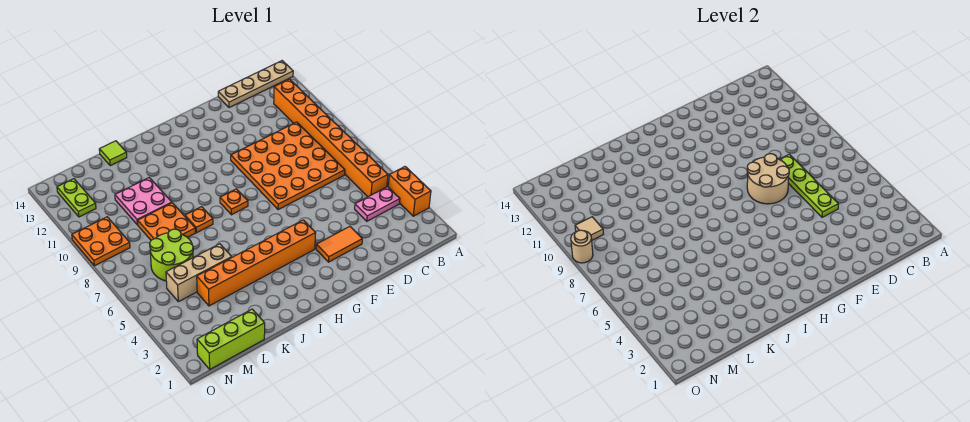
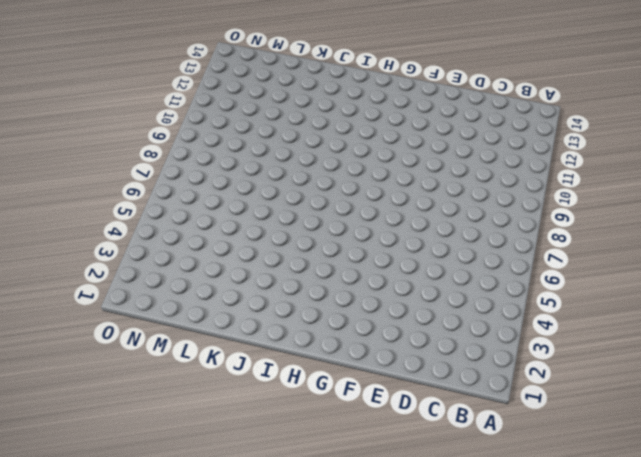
none -> orange brick A3:A4 level 1
none -> tan plate A14:D14 level 1
none -> pink plate B4:C4 level 1

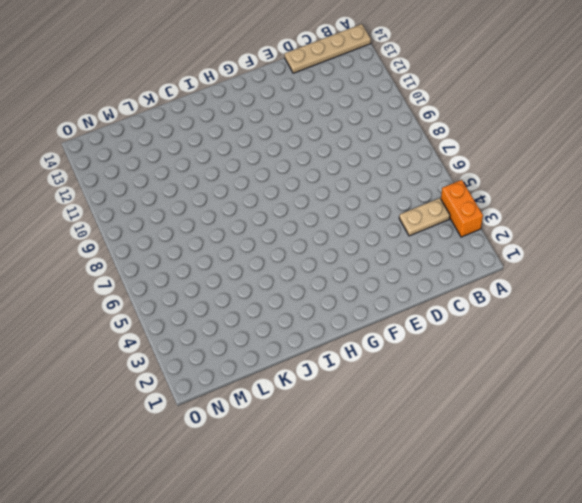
tan plate B4:C4 level 1 -> pink plate B4:C4 level 1
none -> orange brick B5:B12 level 1
none -> orange plate C7:F10 level 1
none -> orange tile E3:F3 level 1

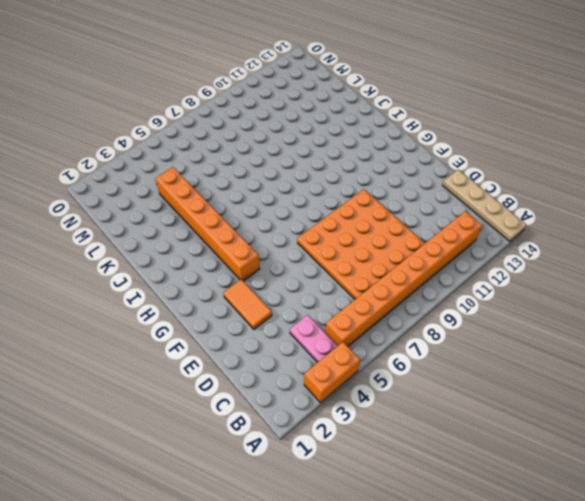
none -> orange plate H8 level 1
none -> orange plate J8 level 1
none -> tan brick K5:M5 level 1

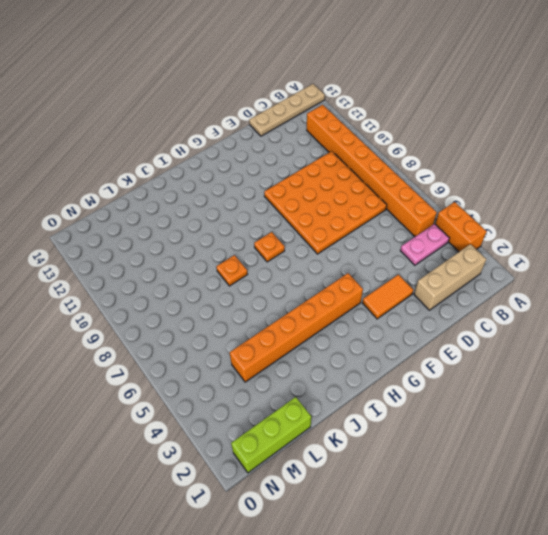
tan brick B2:D2 level 1 -> tan brick K5:M5 level 1
none -> orange plate K8:L9 level 1
none -> pink plate K10:L11 level 1
none -> lime tile K14 level 1

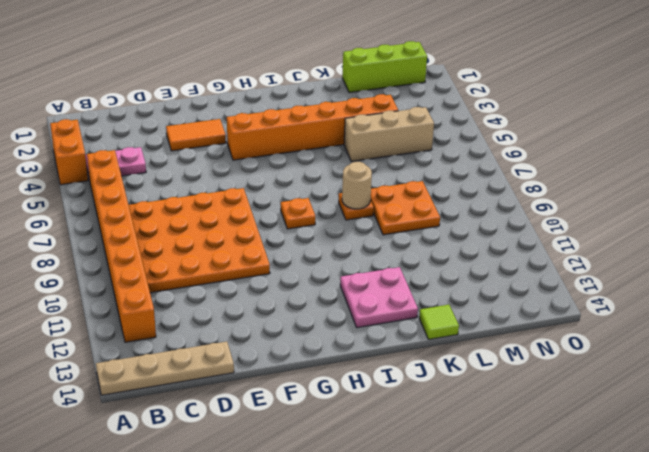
pink plate I12:J13 level 1 -> pink plate K10:L11 level 1
tan round brick J8 level 2 -> tan round brick O9 level 2
none -> lime round brick L6:M7 level 1
none -> orange plate N9:O10 level 1
none -> lime plate N12:N13 level 1

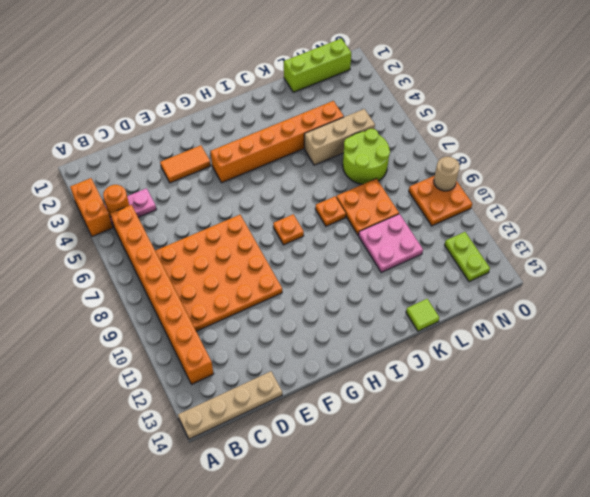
orange round brick B4 level 2 -> none
none -> lime plate D5:D8 level 2
none -> tan round brick E7:F8 level 2
none -> tan tile N10 level 2

